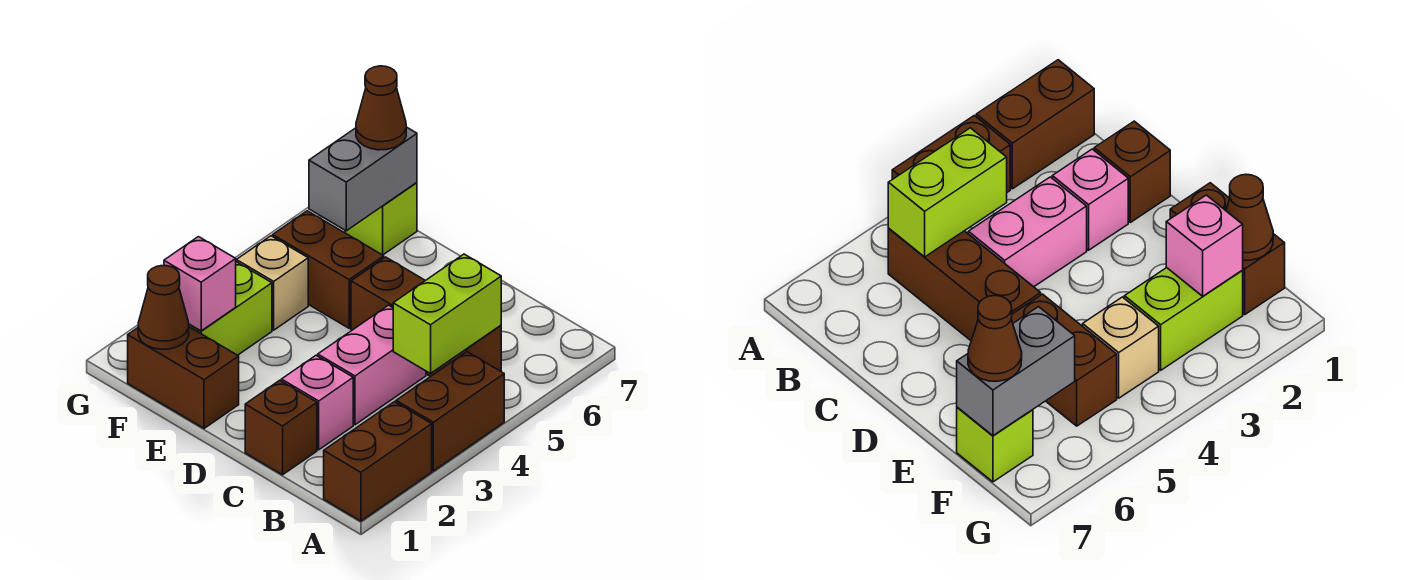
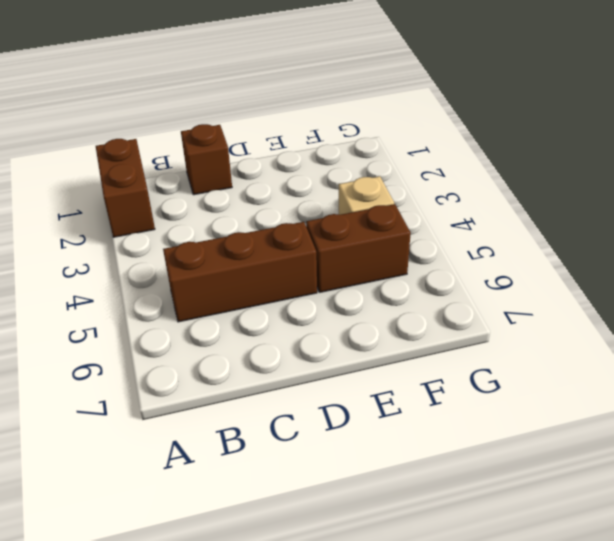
none -> brown brick A3:A4 level 1
none -> pink brick C2 level 1
none -> pink brick C3:C4 level 1

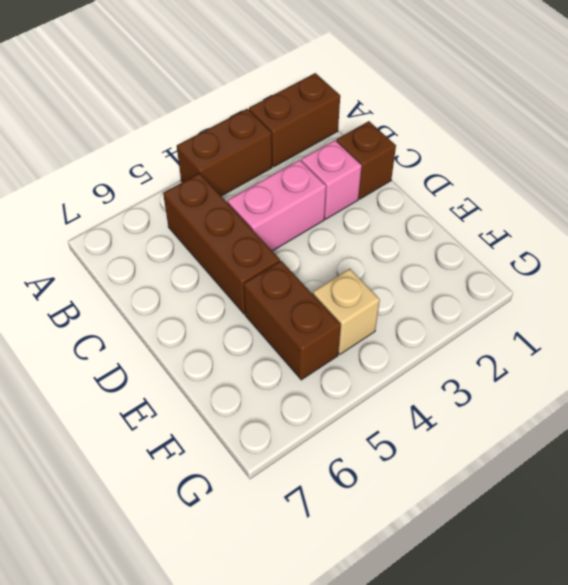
none -> brown brick E1:F1 level 1
none -> lime brick F2:F3 level 1
none -> lime brick F7 level 1

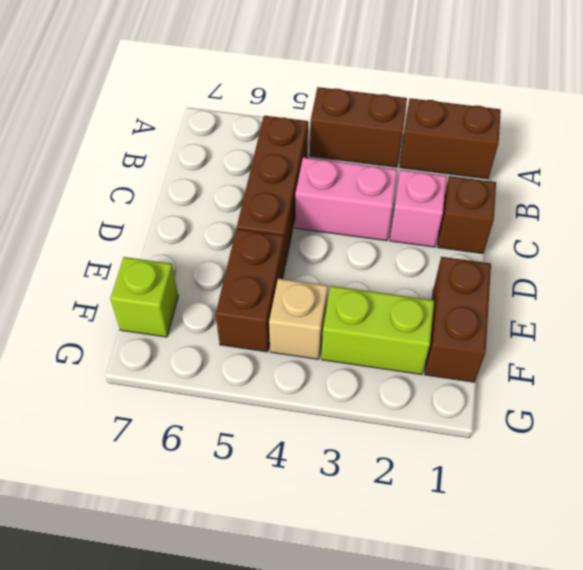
none -> lime brick B4:B5 level 2
none -> brown cone F1 level 2
none -> pink brick F2 level 2

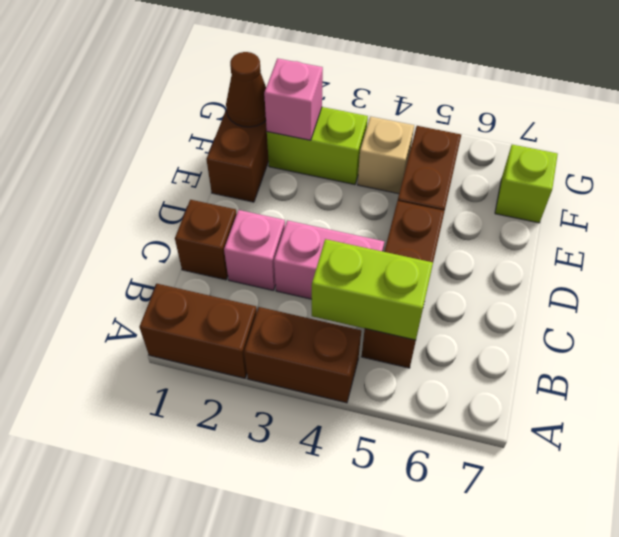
none -> grey brick F6:F7 level 2
none -> brown cone F7 level 3

